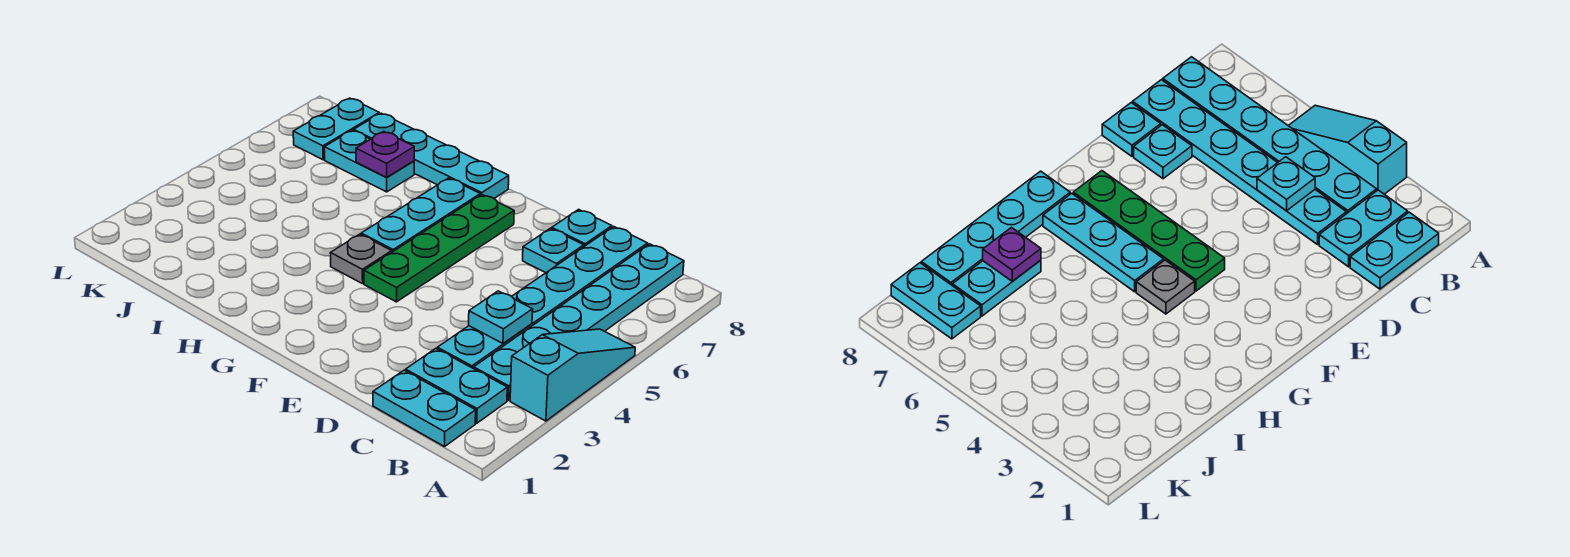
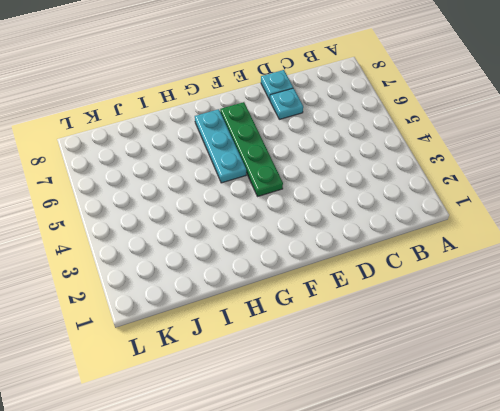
none -> cyan slope A3:A5 level 1 top 3
none -> cyan plate B1:C1 level 1
none -> cyan plate B2:C2 level 1

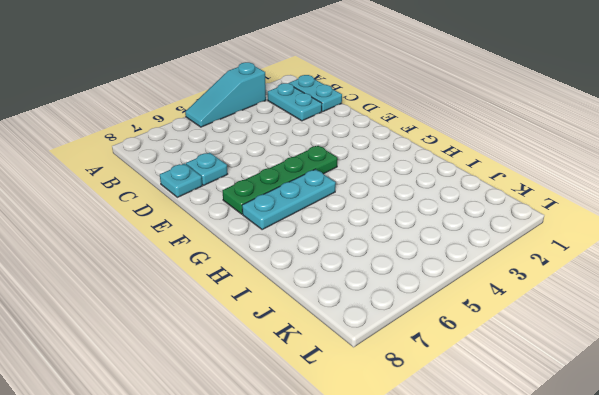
none -> cyan plate B3:B8 level 1
none -> cyan plate C3:C8 level 1
none -> grey plate G4 level 1

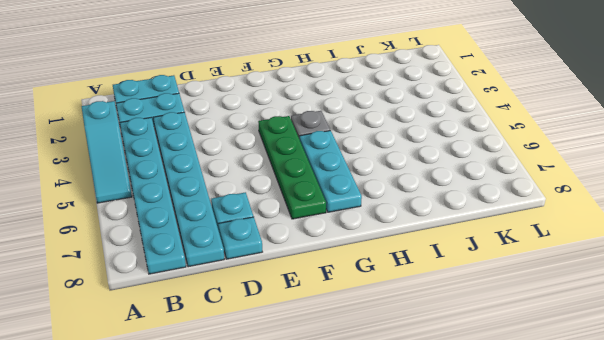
none -> cyan plate G8:J8 level 1
none -> cyan plate I7:J7 level 1
none -> cyan plate K7:K8 level 1

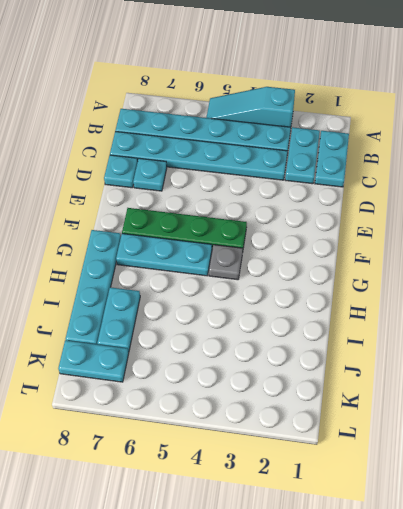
none -> cyan plate C4 level 2
none -> purple plate I7 level 2

